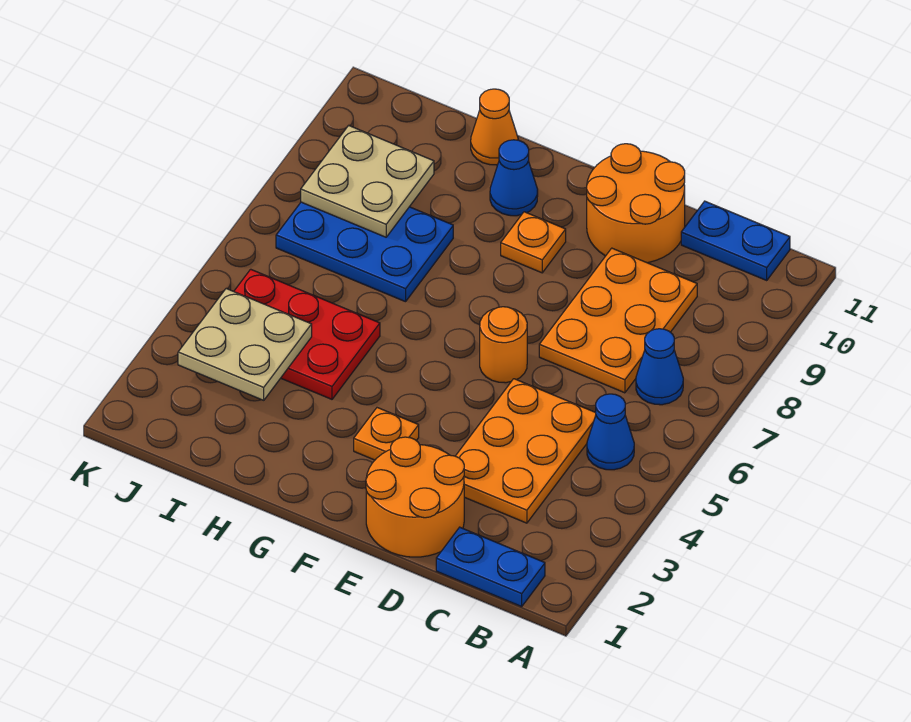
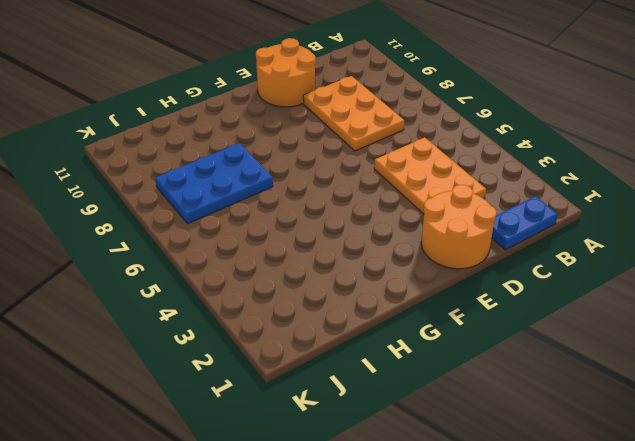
none -> blue cone B5 level 1
none -> blue cone B7 level 1
none -> blue plate B11:C11 level 1

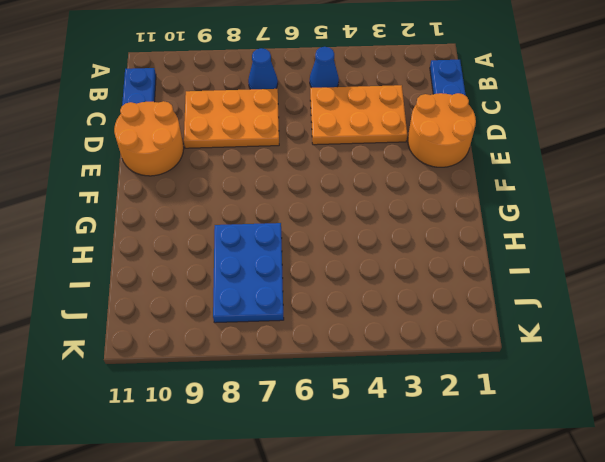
none -> orange round brick E6 level 1
none -> orange plate F3 level 1
none -> orange plate F9 level 1

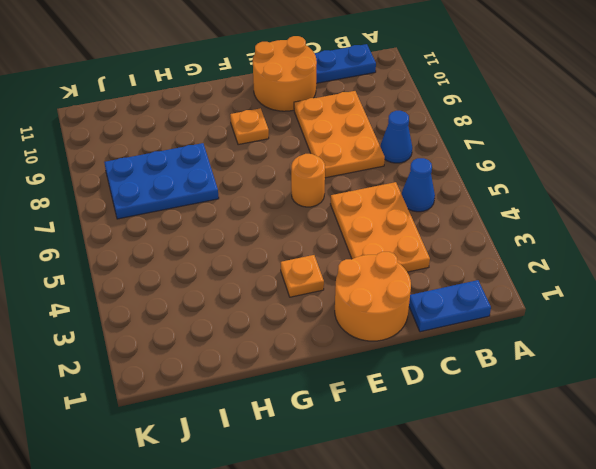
none -> blue cone G10 level 1
none -> red plate H4:J5 level 1
none -> orange cone H11 level 1

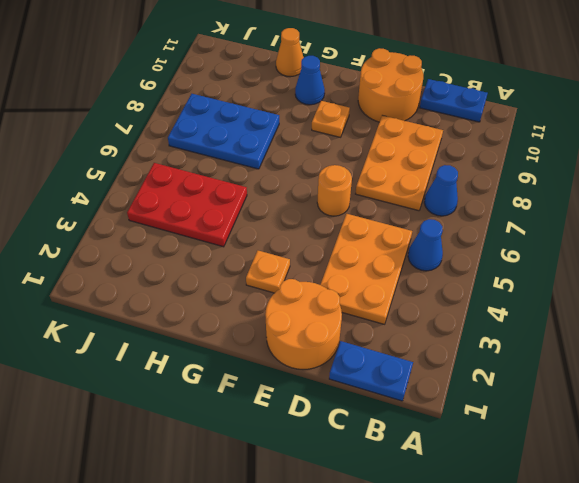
none -> tan plate I3:J4 level 2
none -> tan plate I8:J9 level 2

